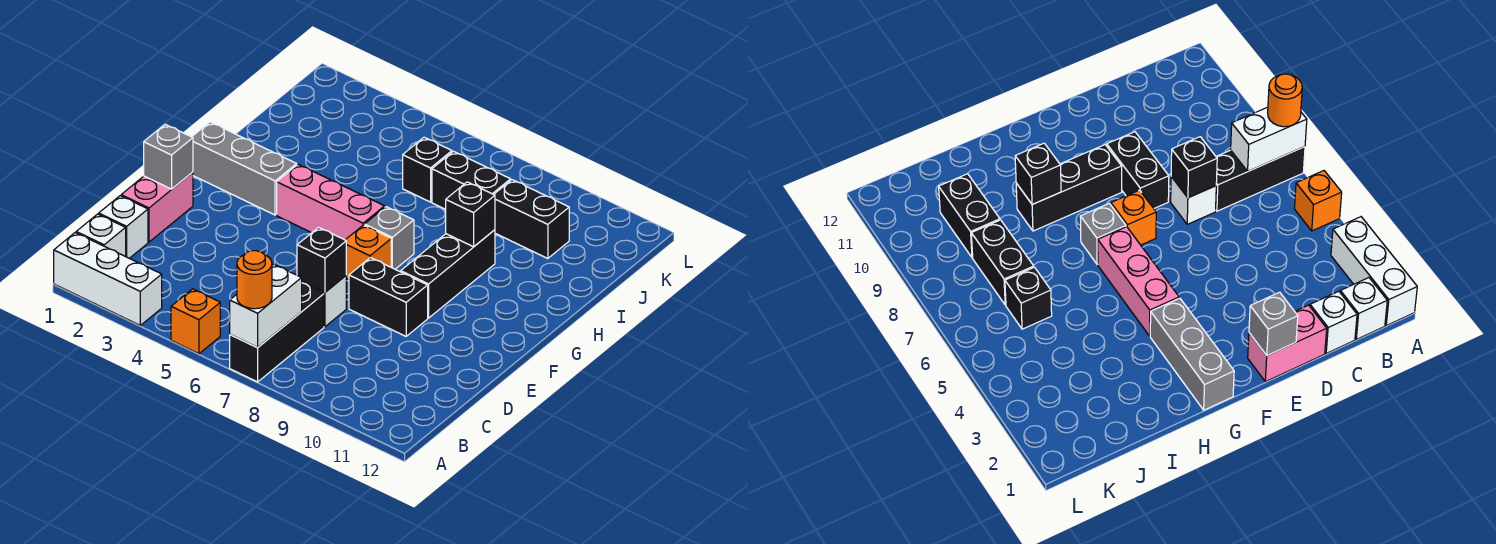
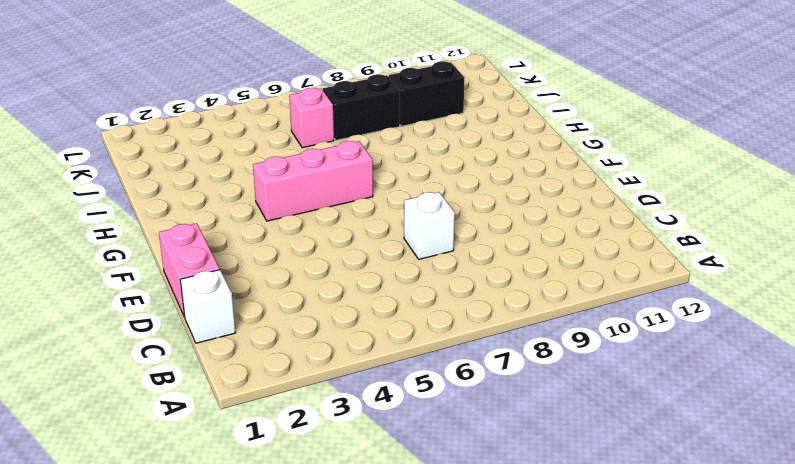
pink brick J6 level 1 -> black brick J6 level 1
none -> white brick A1:A3 level 1
none -> orange brick A5 level 1
none -> black brick A7:C7 level 1

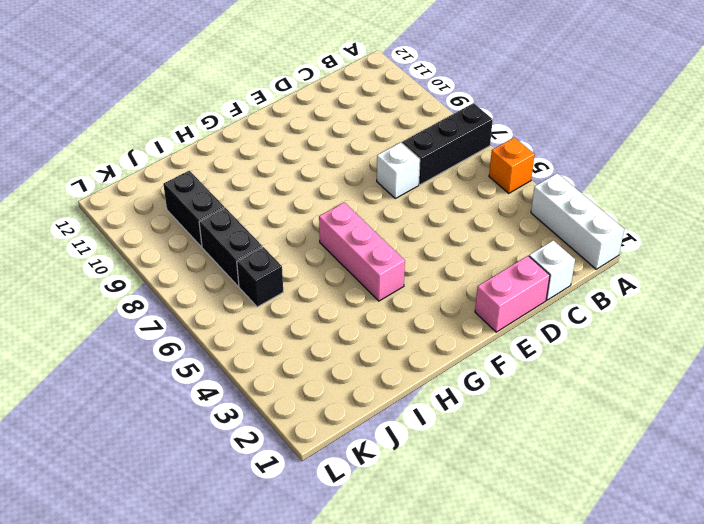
none -> white brick B1 level 1
none -> black brick E8:E9 level 1
none -> orange brick F7 level 1

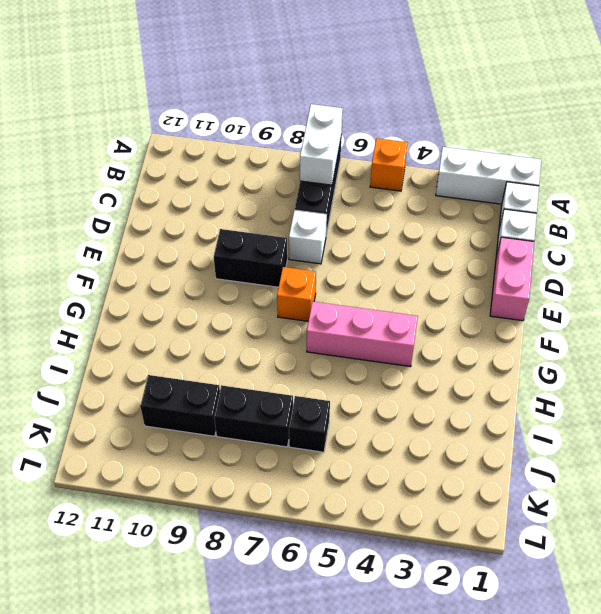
none -> black brick F9:H9 level 1
none -> grey brick G1:G3 level 1
none -> grey brick G7 level 1

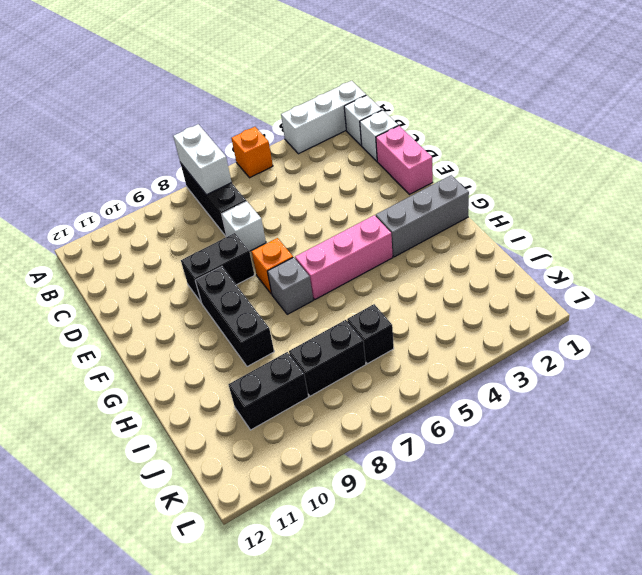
none -> black brick D7 level 2
none -> grey brick E1 level 2
none -> black brick H9 level 2

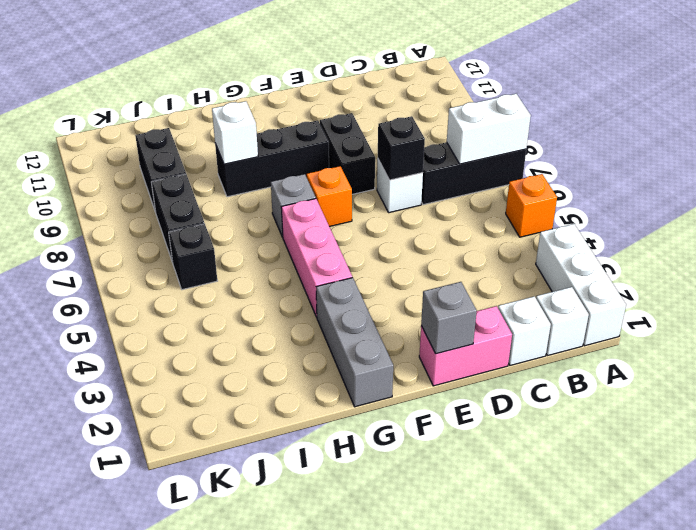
white brick H9 level 2 -> black brick H9 level 2
none -> orange round brick A7 level 3

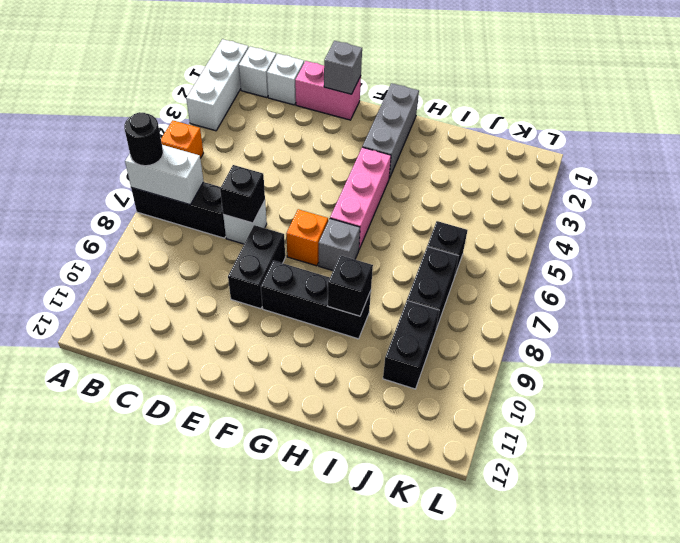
black round brick A7 level 3 -> orange round brick A7 level 3

